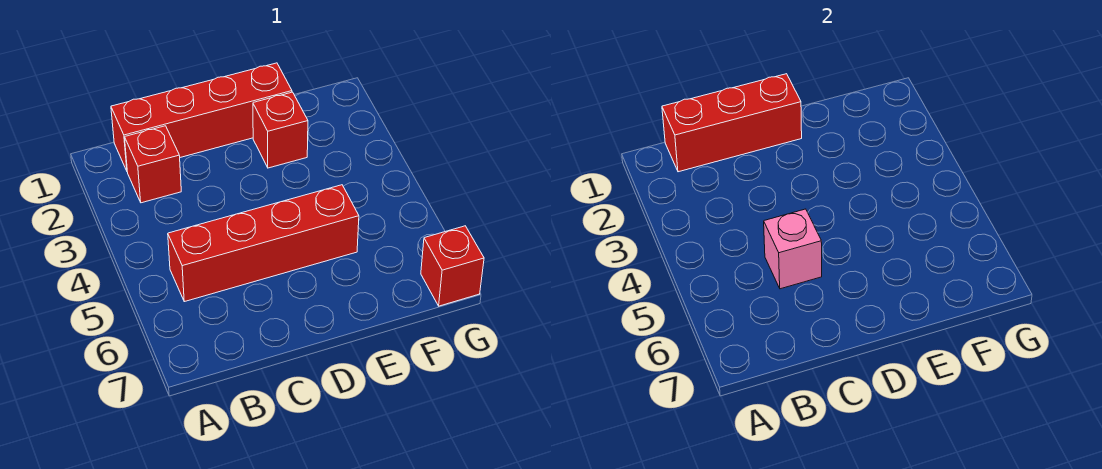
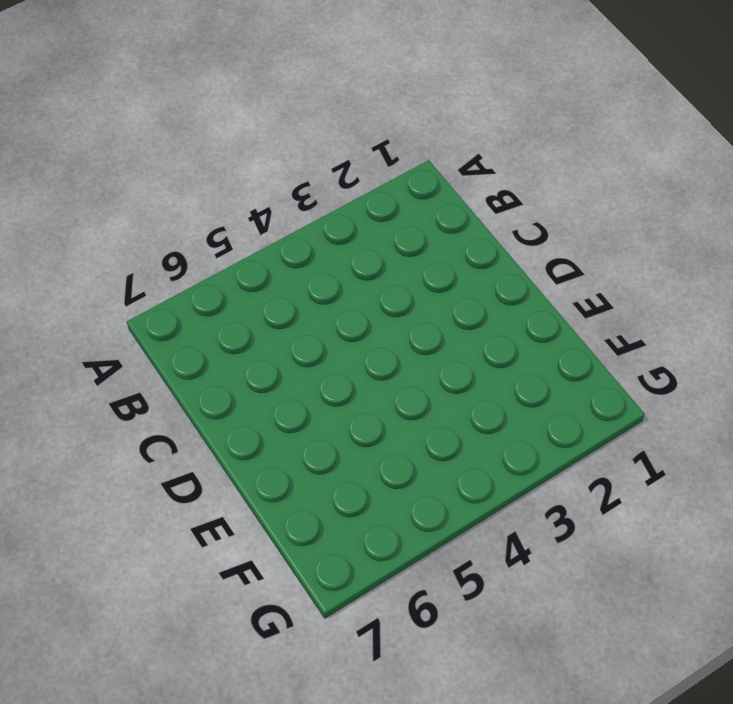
none -> red brick B1:E1 level 1
none -> red brick B2 level 1

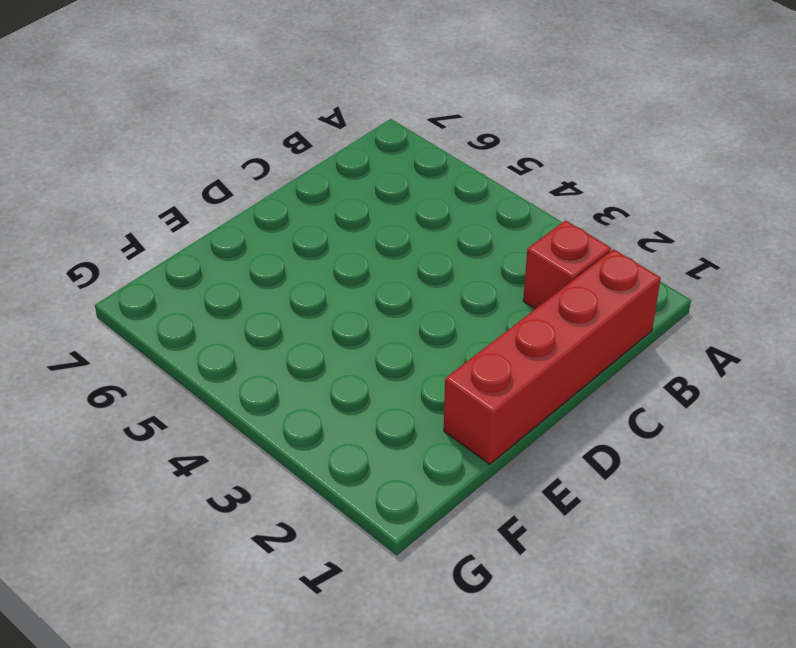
none -> red brick B5:E5 level 1
none -> red brick E2 level 1

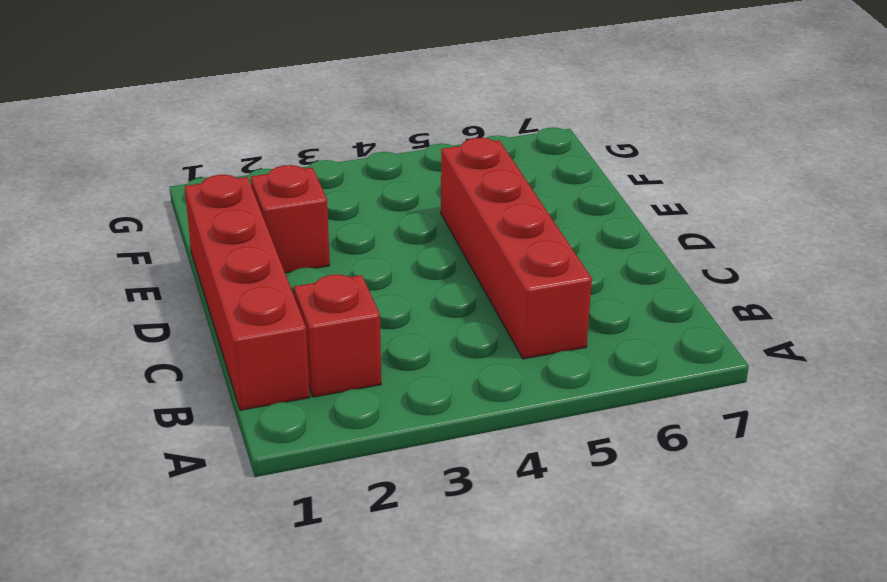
none -> red brick G7 level 1
none -> red brick B1:D1 level 2

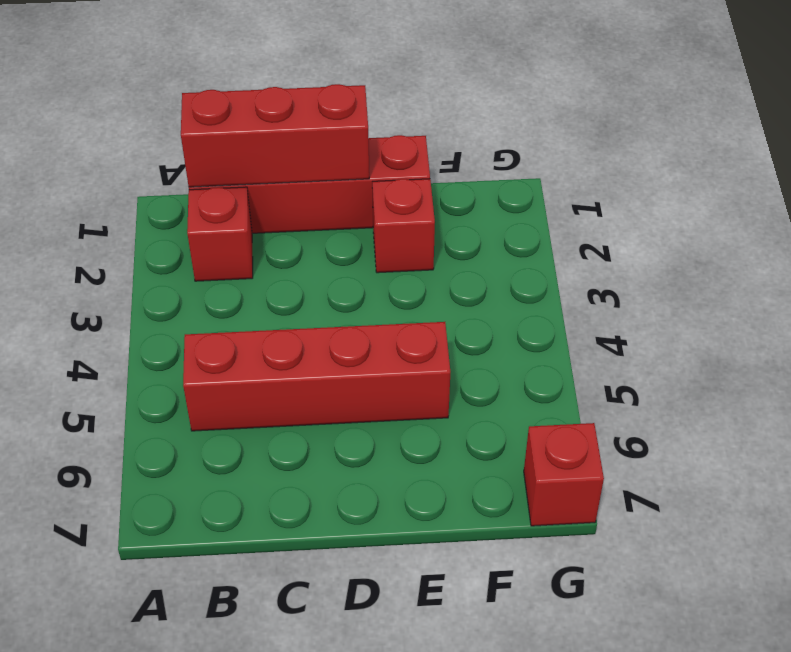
none -> pink brick C5 level 2

